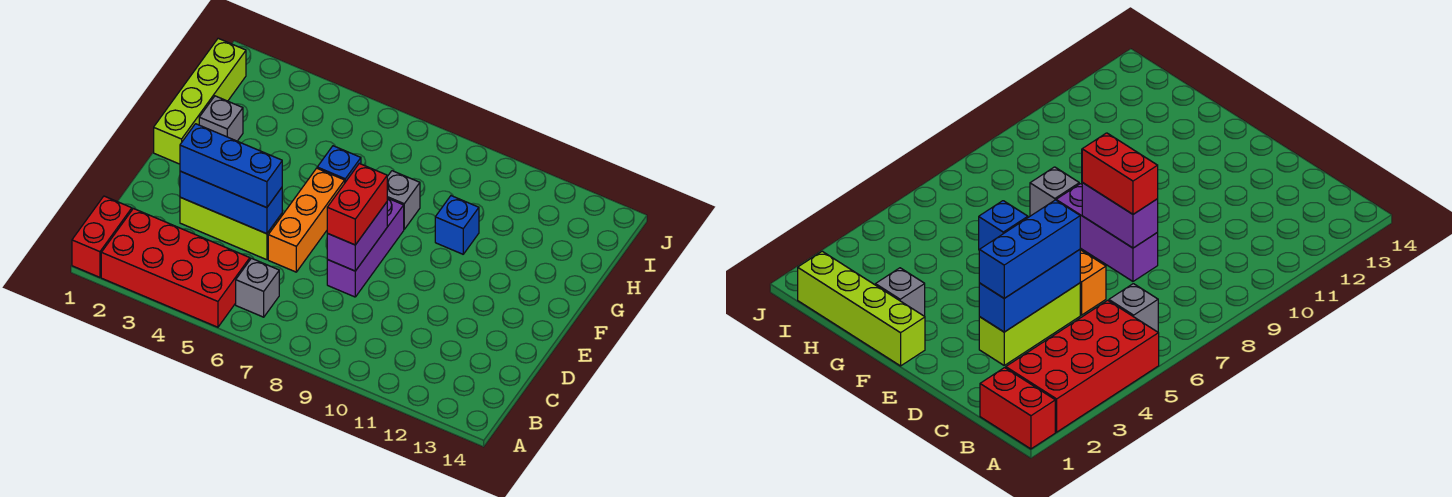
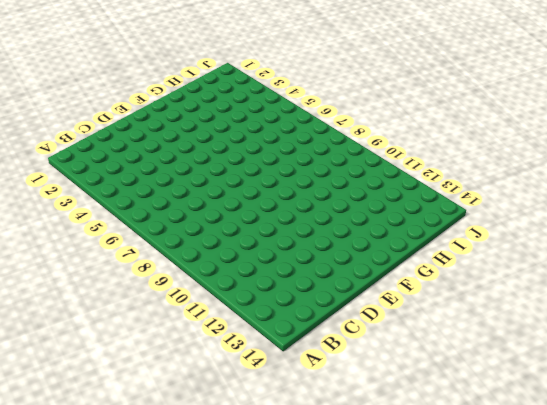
none -> red brick A1:B1 level 1
none -> red brick A2:B5 level 1
none -> grey brick B6 level 1

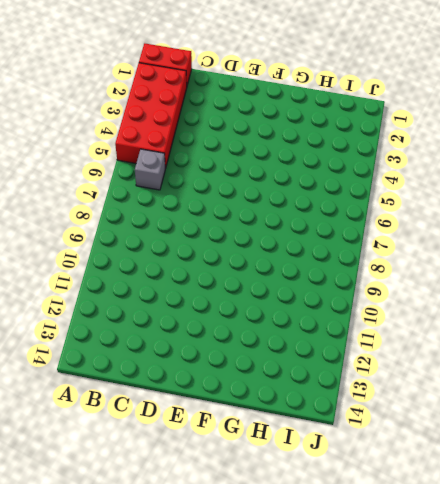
none -> lime brick D3:D5 level 1
none -> orange brick D6:F6 level 1
none -> purple brick D8:F8 level 1

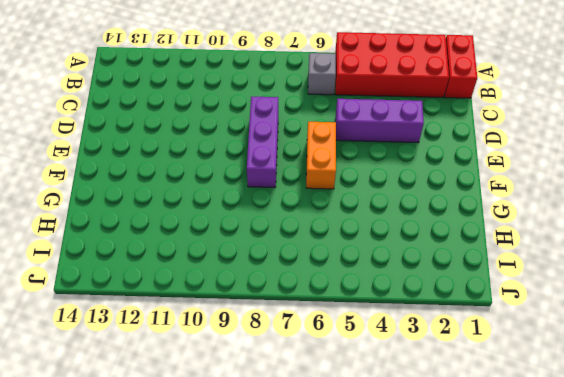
purple brick D3:D5 level 1 -> lime brick D3:D5 level 1
orange brick E6:F6 level 1 -> orange brick D6:F6 level 1
none -> lime brick F1:I1 level 1
none -> grey brick G2 level 1
none -> blue brick G6 level 1

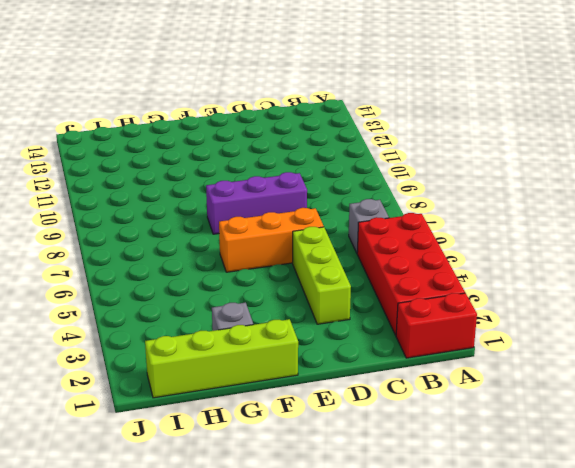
none -> blue brick G6 level 1
none -> grey brick G8 level 1
none -> blue brick G10 level 1

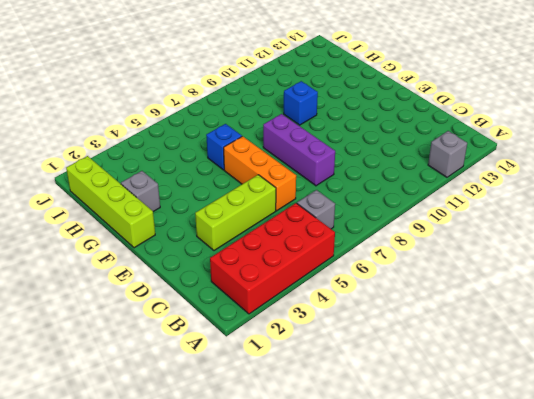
grey brick A12 level 1 -> grey brick G8 level 1
none -> red brick A1:B1 level 1
none -> blue brick D3:D5 level 2
none -> purple brick D8:E8 level 2

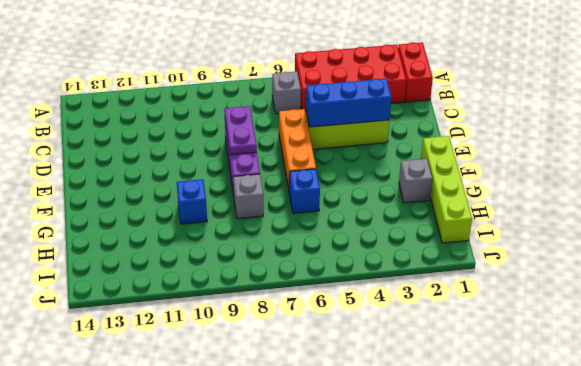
purple plate D8:E8 level 2 -> purple brick D8:E8 level 2
none -> blue brick D3:D5 level 3
none -> red brick D8:E8 level 3

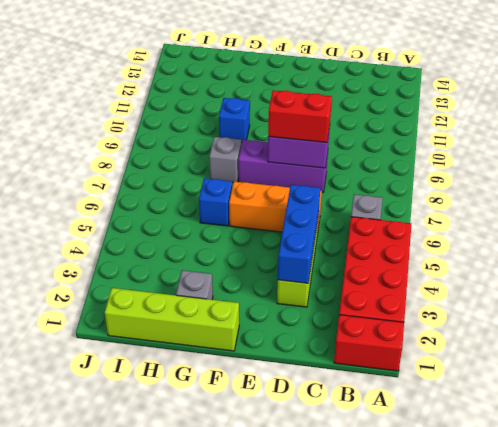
none -> blue brick D3:D5 level 3

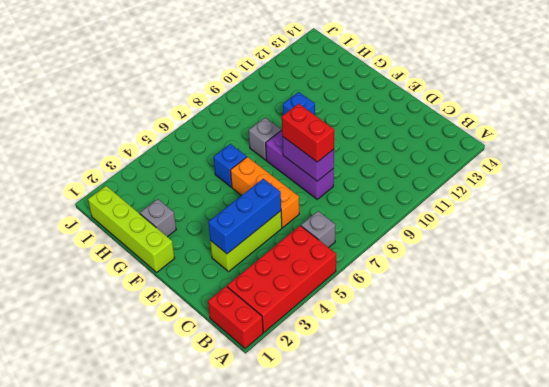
none -> blue brick D3:D5 level 3

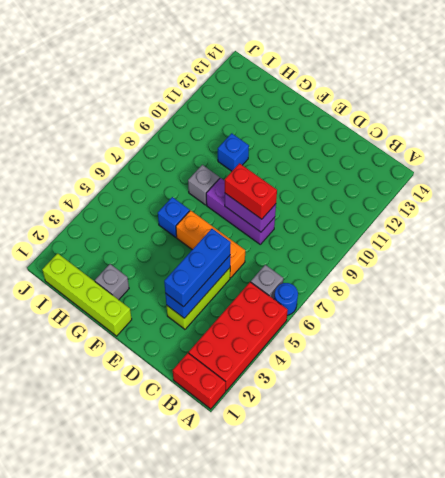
blue round brick A6 level 1 -> none

